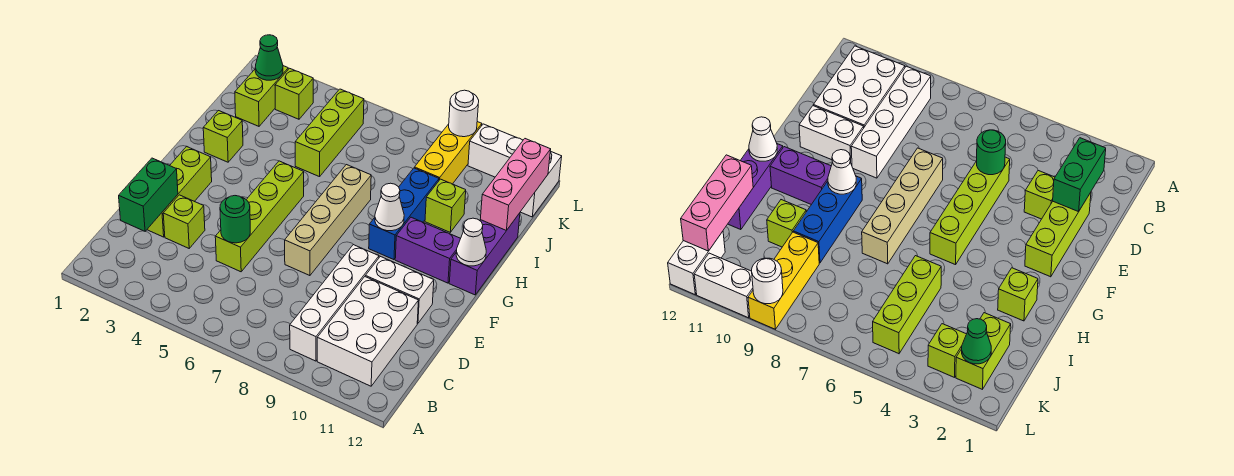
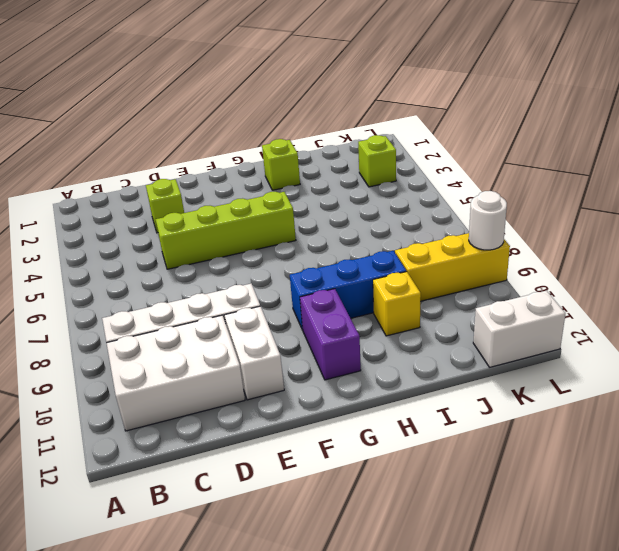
yellow brick I10 level 1 -> lime brick I10 level 1
none -> lime brick D2:F2 level 1
none -> tan brick E7:H7 level 1
none -> purple brick G12:I12 level 1

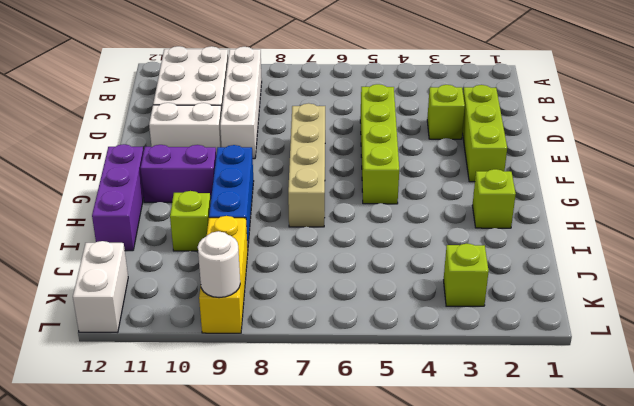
none -> lime brick I5:K5 level 1
none -> lime brick J2:K2 level 1
none -> white brick L10:L11 level 1

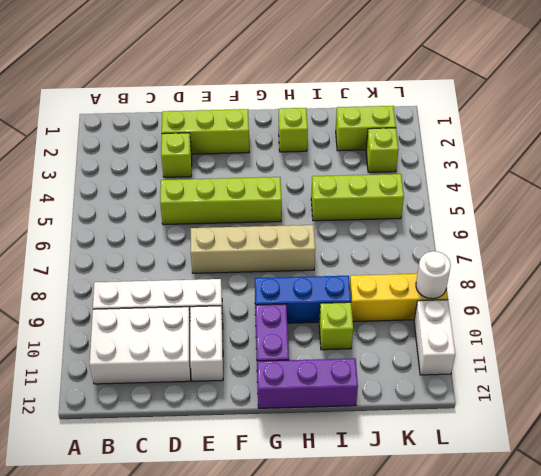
none -> white brick K12:L12 level 1
none -> green brick C2:D2 level 2
none -> green round brick D5 level 2

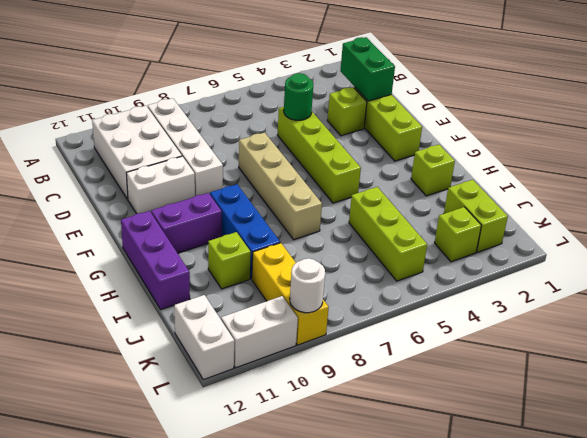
none -> white cone G9 level 2
none -> white cone G12 level 2
none -> pink brick I12:K12 level 2

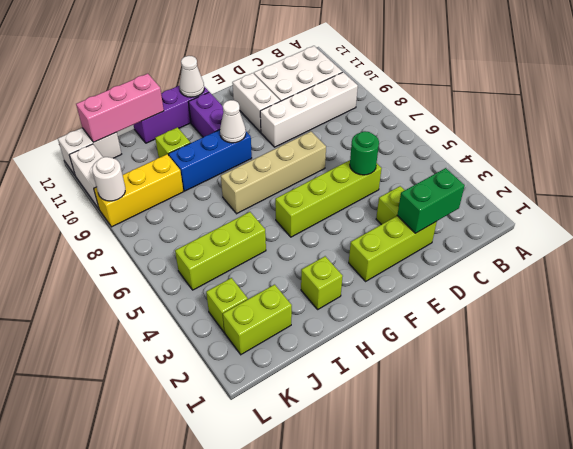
none -> green cone K2 level 2

